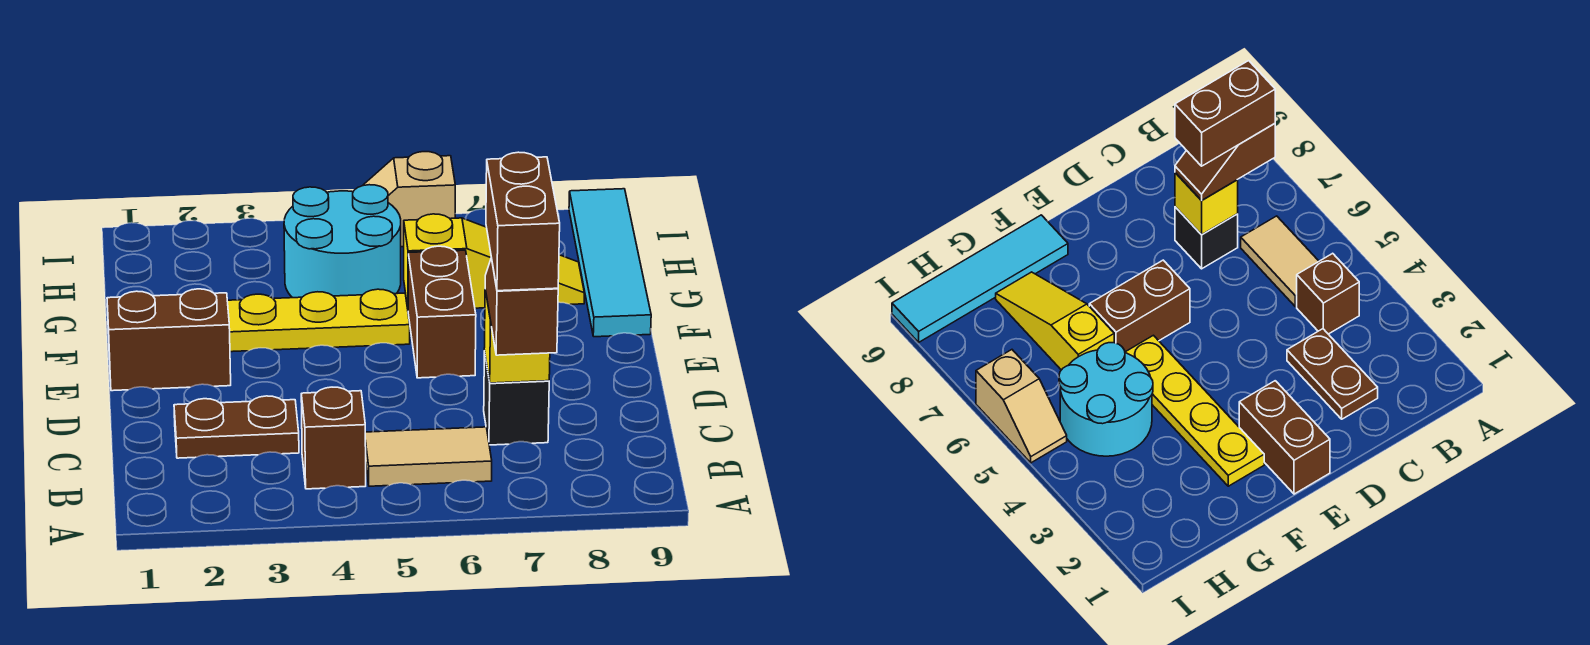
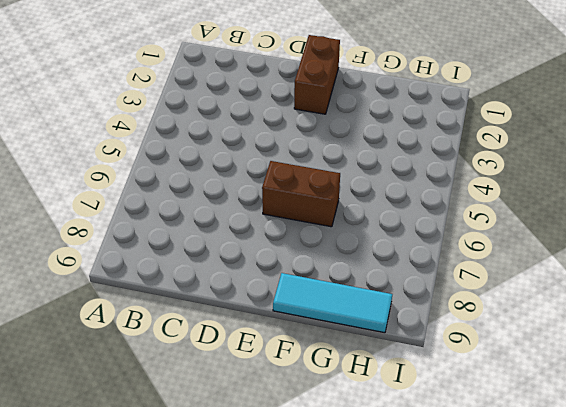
cyan tile F9:H9 level 1 -> cyan tile F9:I9 level 1
none -> brown brick B4 level 1
none -> tan tile B5:B6 level 1
none -> brown plate C2:C3 level 1

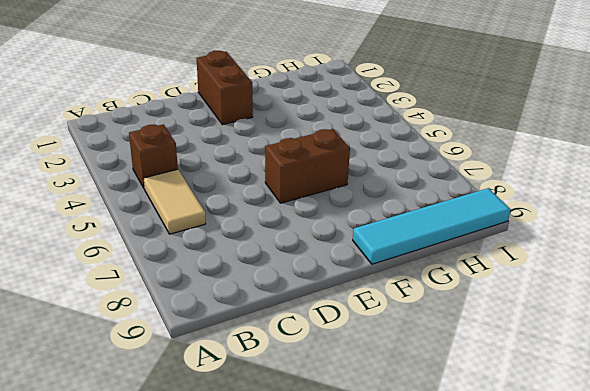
none -> brown plate C2:C3 level 1
none -> black brick C7 level 1
none -> yellow plate F2:F5 level 1

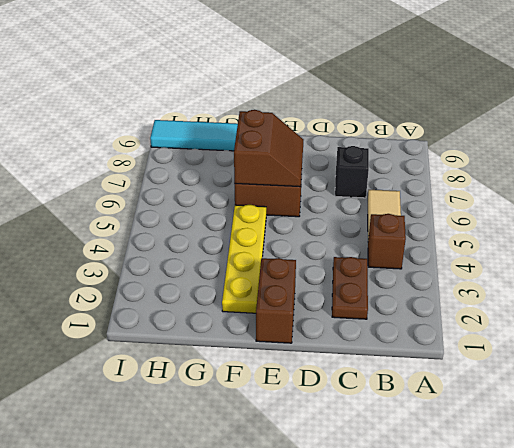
brown slope E6:F7 level 2 top F -> none
none -> cyan round brick G4:H5 level 1
none -> yellow slope G6:G8 level 1 top 6
none -> tan slope I5:I6 level 1 top 6

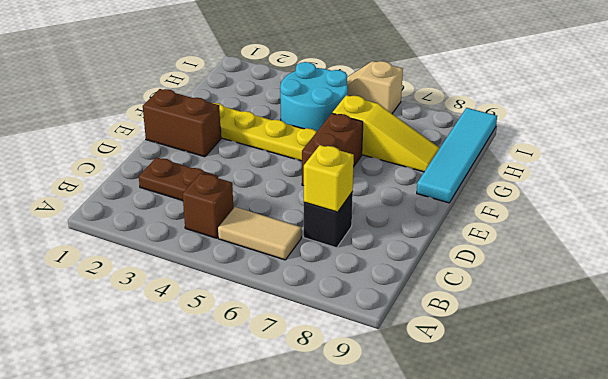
none -> brown slope B7:C7 level 3 top B
none -> brown brick B7:C7 level 4

